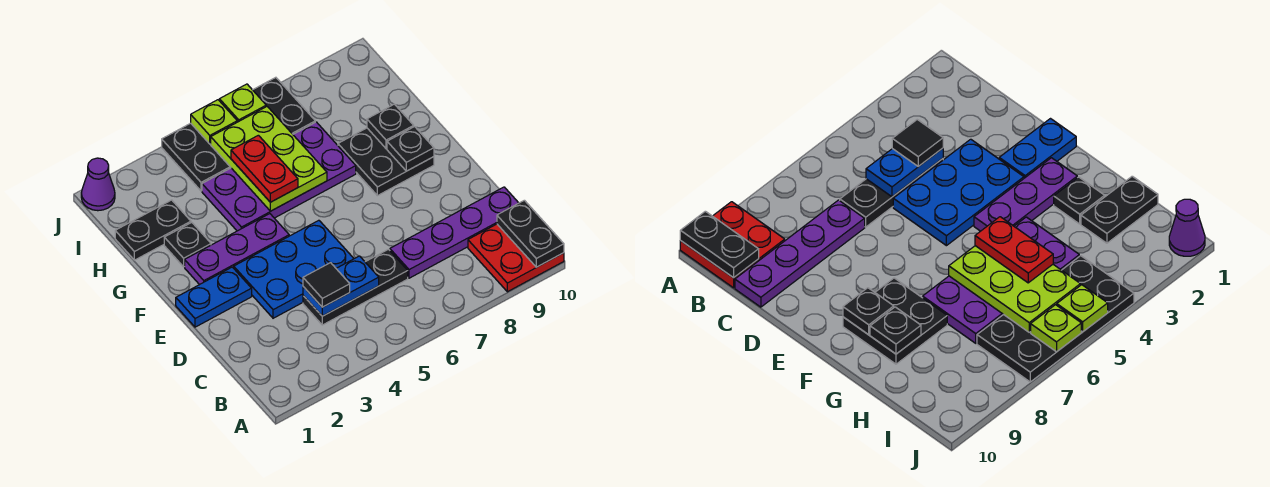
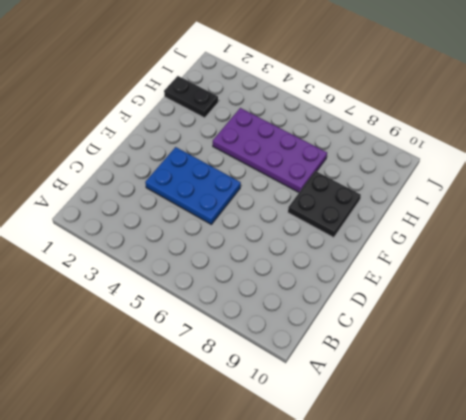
none -> red plate A9:B10 level 1
none -> black plate C4:C6 level 1
none -> purple plate C7:C10 level 1

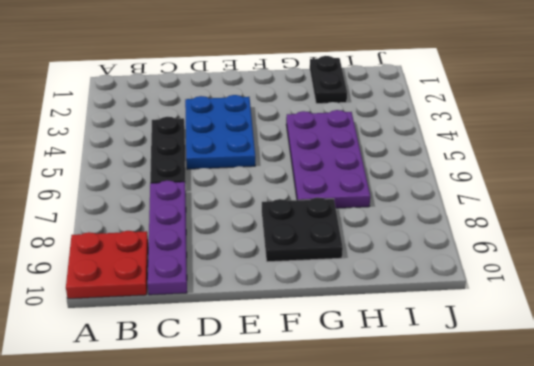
none -> blue plate E1:E2 level 1
none -> purple plate F2:F4 level 1
none -> black plate G2 level 1

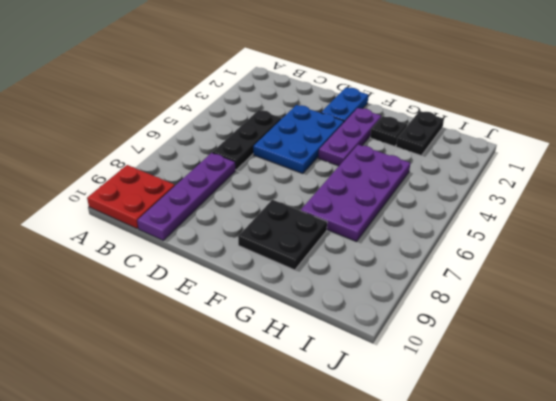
none -> black plate I4:J7 level 1
none -> purple cone J1 level 1
none -> black plate A10:B10 level 2

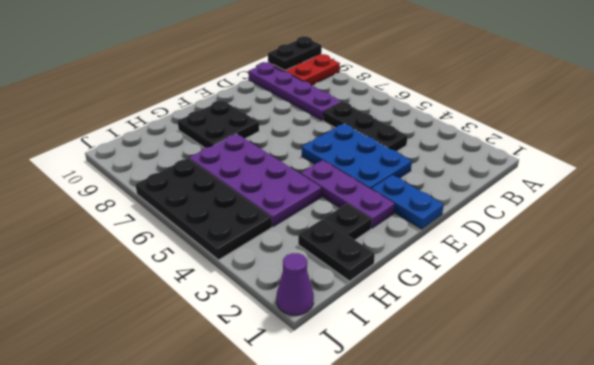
none -> blue plate C4:C5 level 2
none -> black plate F9 level 2
none -> lime plate G5:I6 level 2

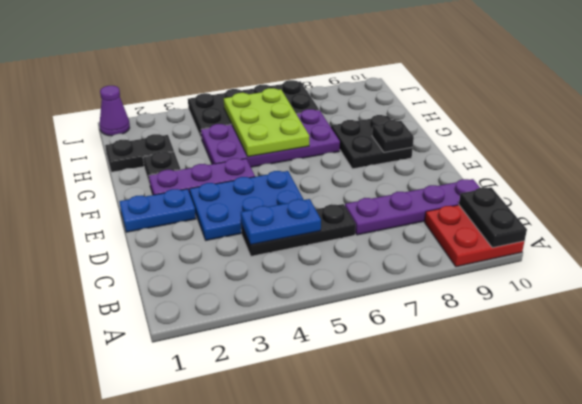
none -> black plate G9 level 2
none -> lime plate J5 level 2
none -> lime plate J6 level 2

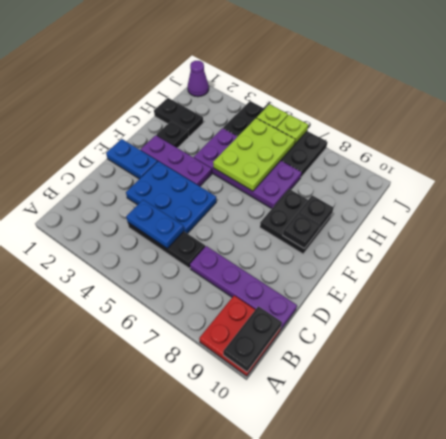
none -> black tile C4 level 3
none -> red plate G5:H5 level 3

